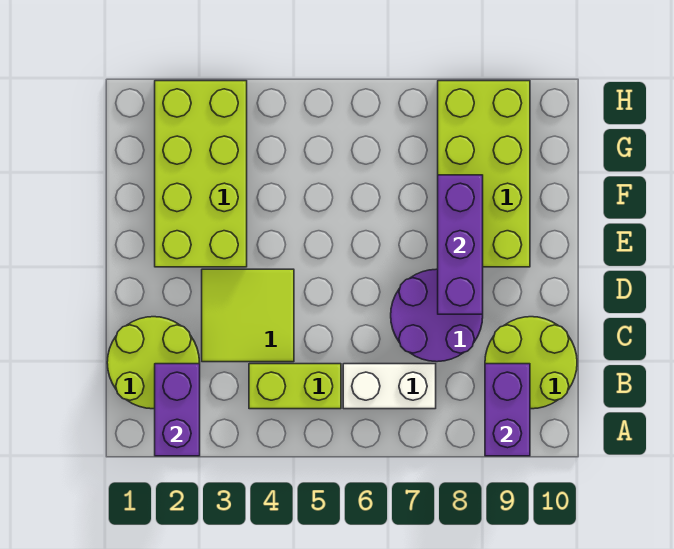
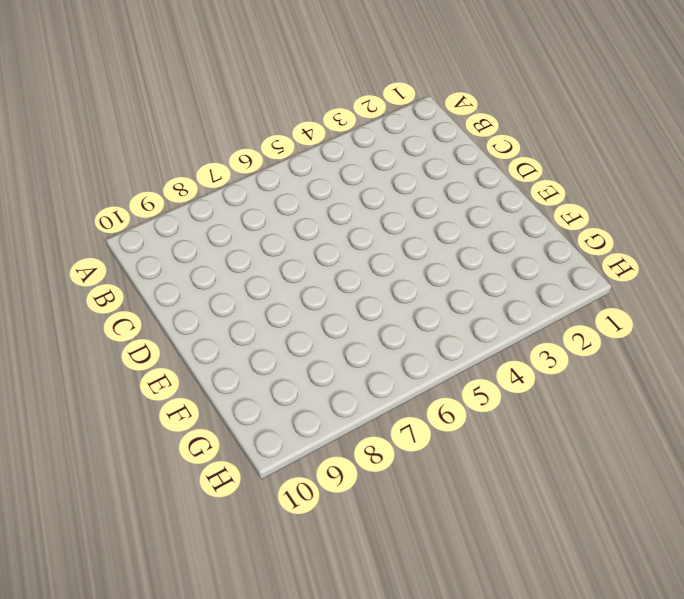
none -> lime round brick B1:C2 level 1
none -> lime brick B4:B5 level 1

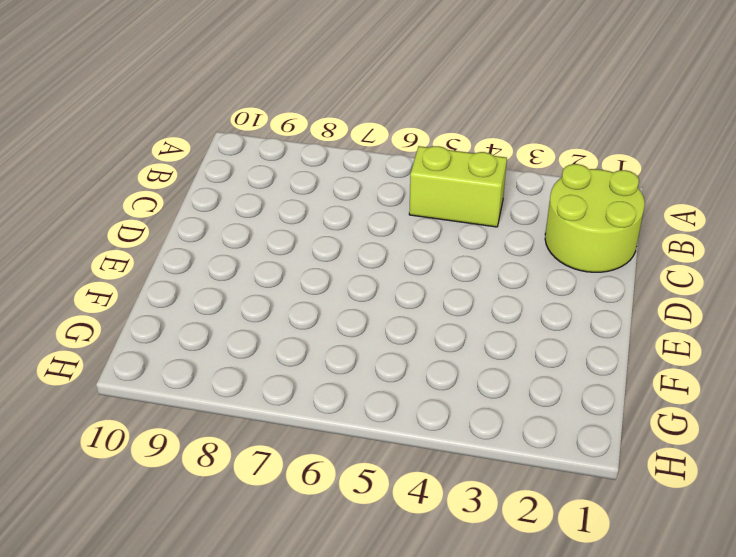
none -> white brick B6:B7 level 1
none -> lime round brick B9:C10 level 1

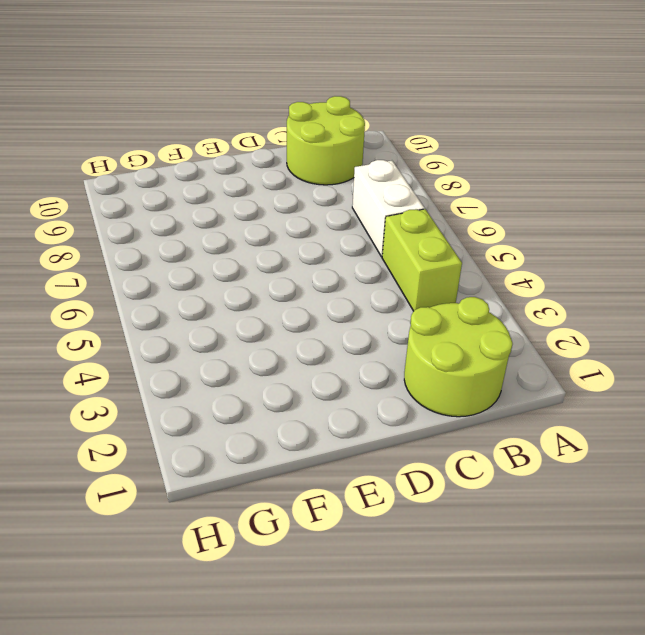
none -> lime tile C3:D4 level 1
none -> purple round brick C7:D8 level 1

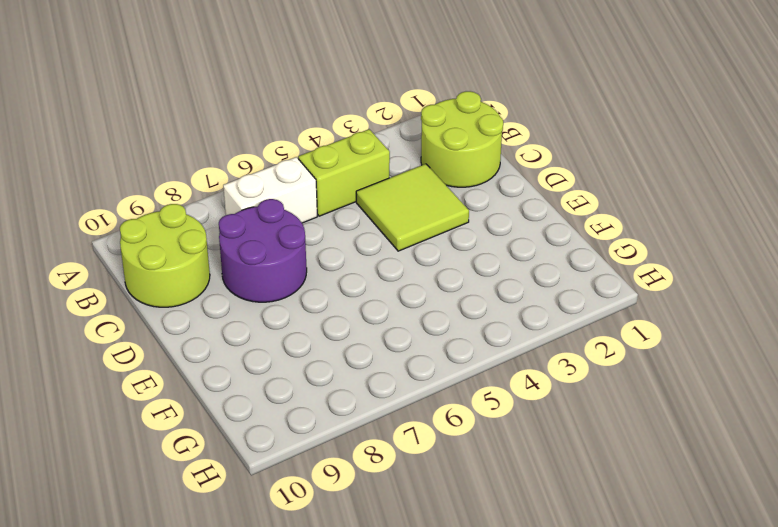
none -> lime brick E2:H3 level 1
none -> lime brick E8:H9 level 1

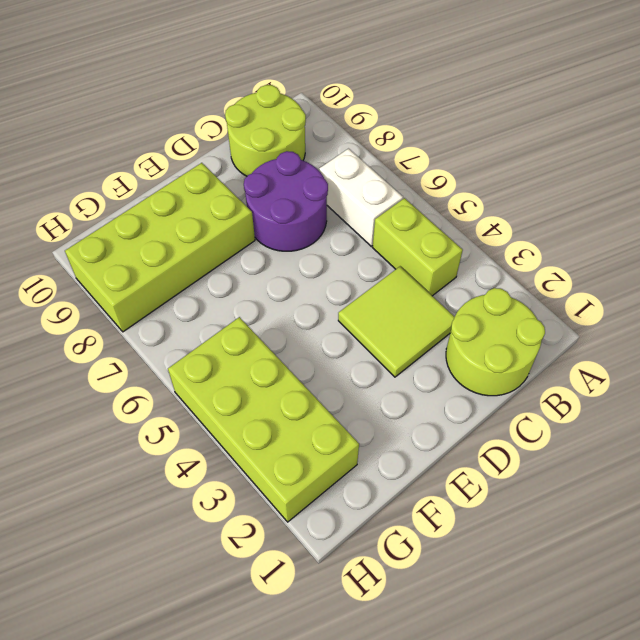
lime brick G2:H5 level 1 -> lime brick E2:H3 level 1
none -> purple brick A2:B2 level 2
none -> purple brick A9:B9 level 2

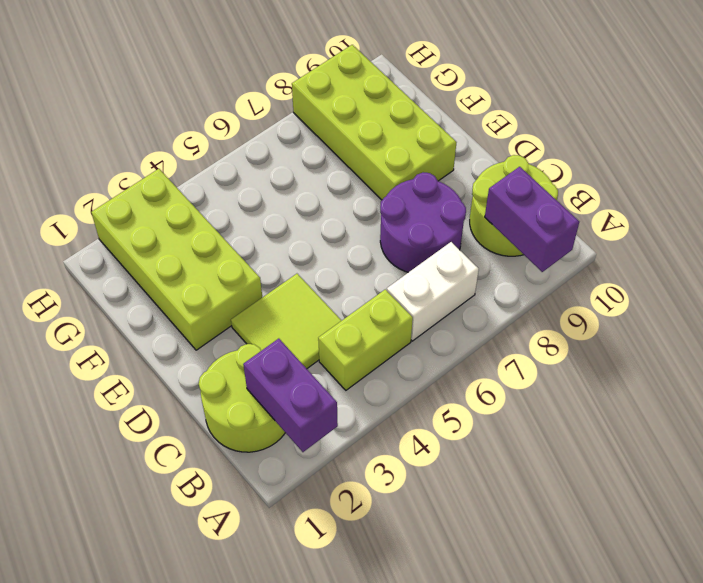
none -> purple brick D8:F8 level 2

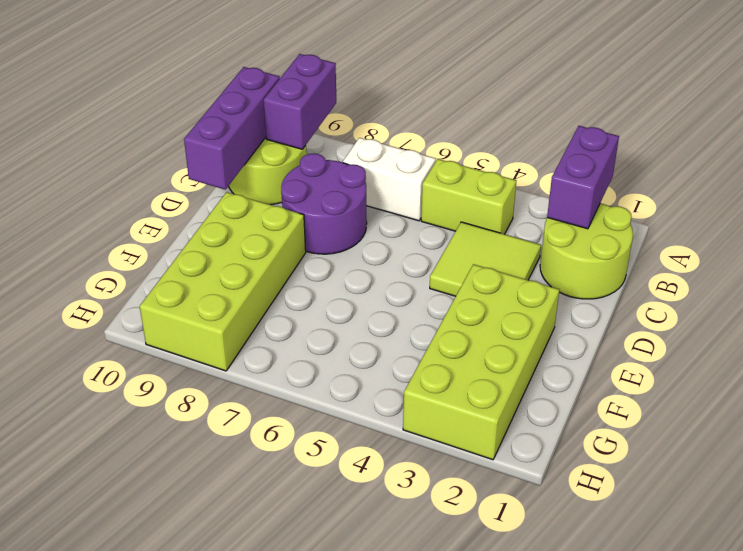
purple brick B10:D10 level 2 -> purple brick D8:F8 level 2

